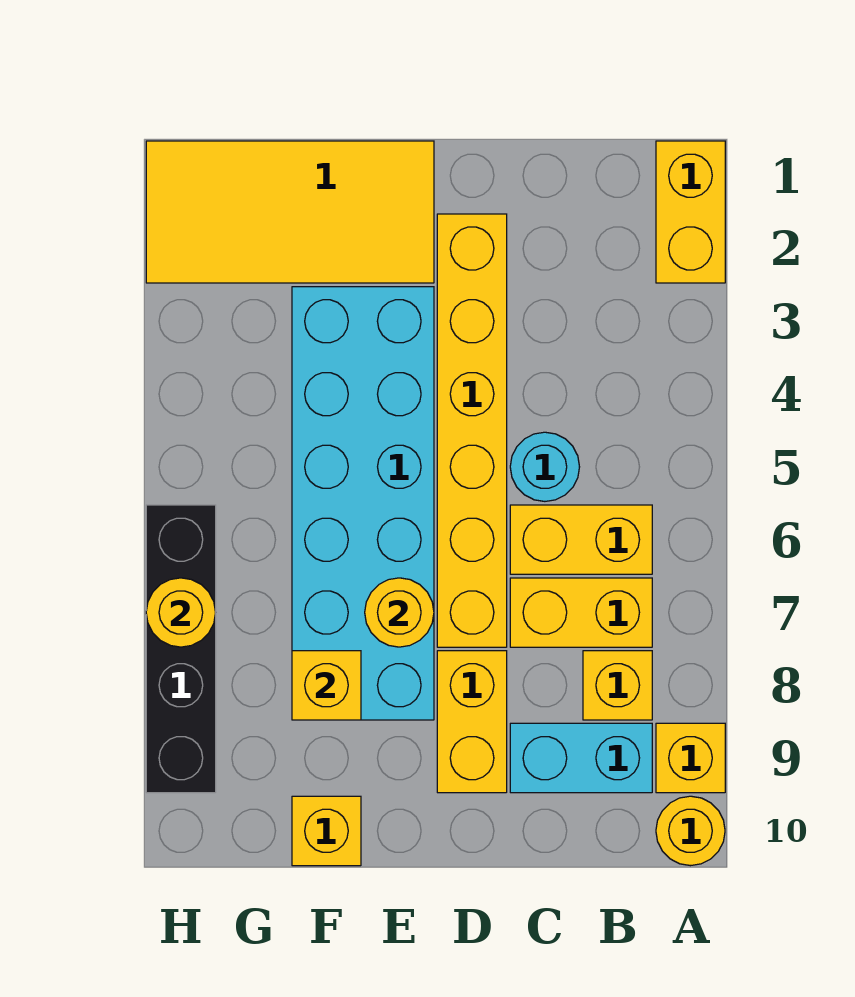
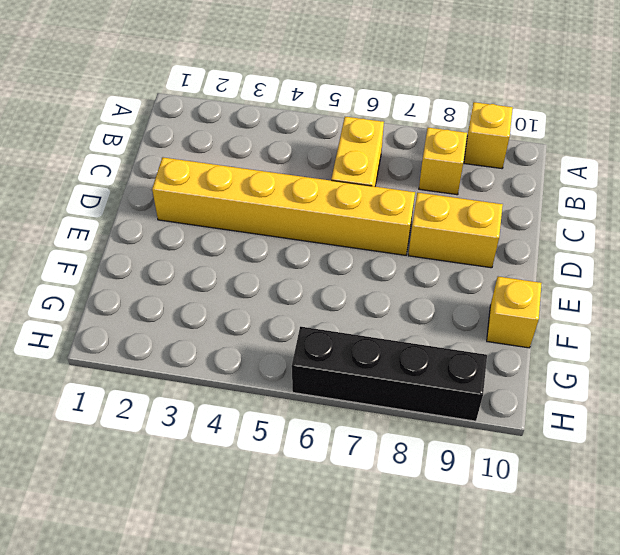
none -> yellow brick A1:A2 level 1
none -> yellow round brick A10 level 1
none -> yellow brick B7:C7 level 1

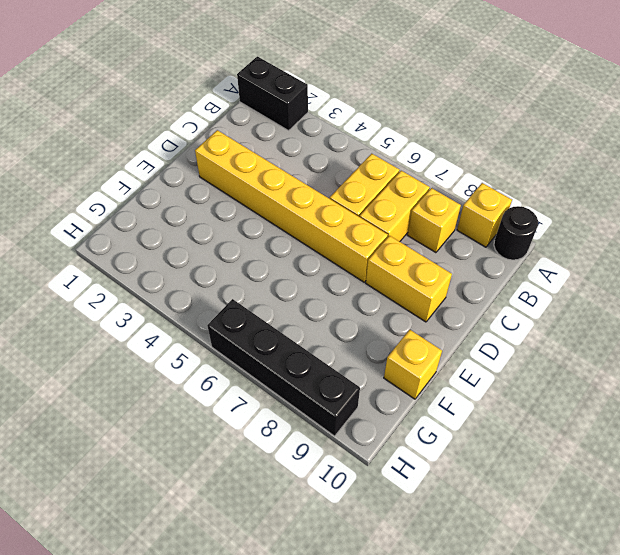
black brick A1:A2 level 1 -> yellow brick A1:A2 level 1
black round brick A10 level 1 -> yellow round brick A10 level 1
none -> cyan brick B9:C9 level 1
none -> cyan round brick C5 level 1
none -> yellow tile E1:H2 level 1

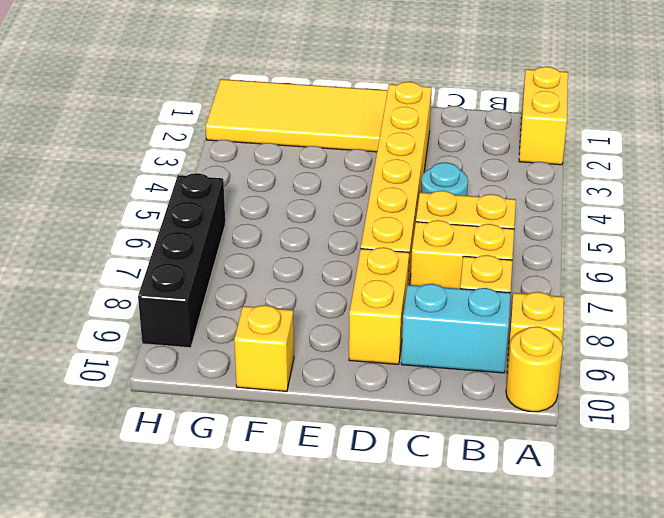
none -> cyan brick E3:F8 level 1
none -> yellow round brick E7 level 2
none -> yellow brick F8 level 2

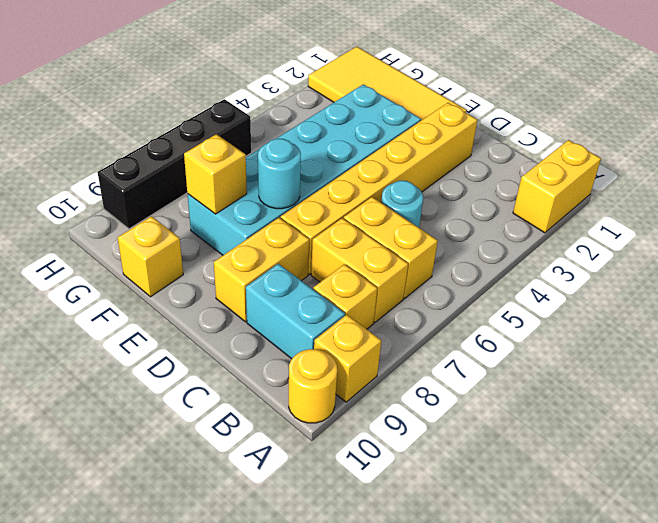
cyan round brick E7 level 2 -> yellow round brick E7 level 2
none -> yellow round brick H7 level 2

